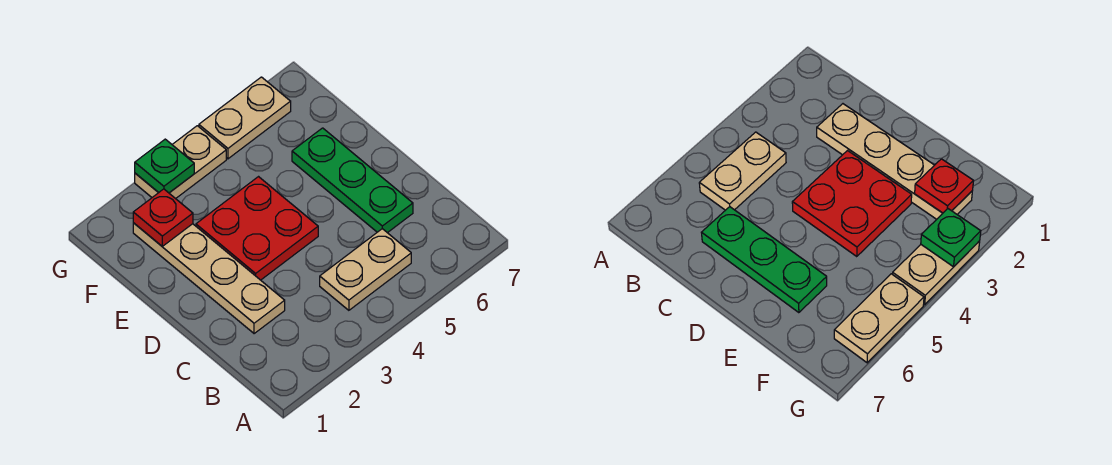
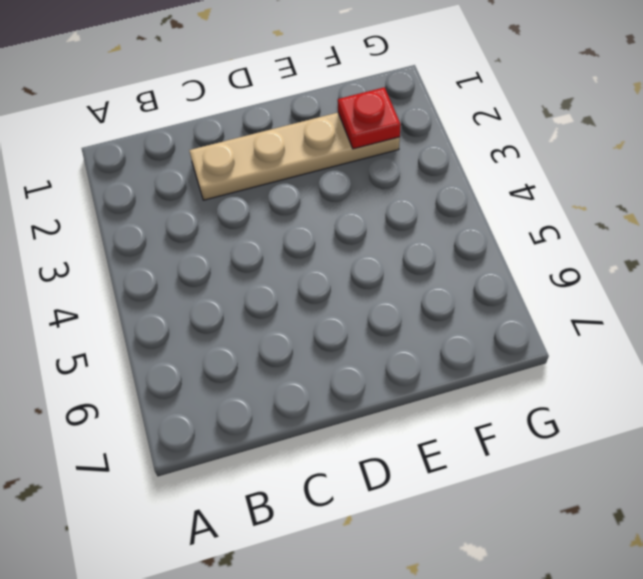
none -> tan plate B4:B5 level 1
none -> green plate C6:E6 level 1

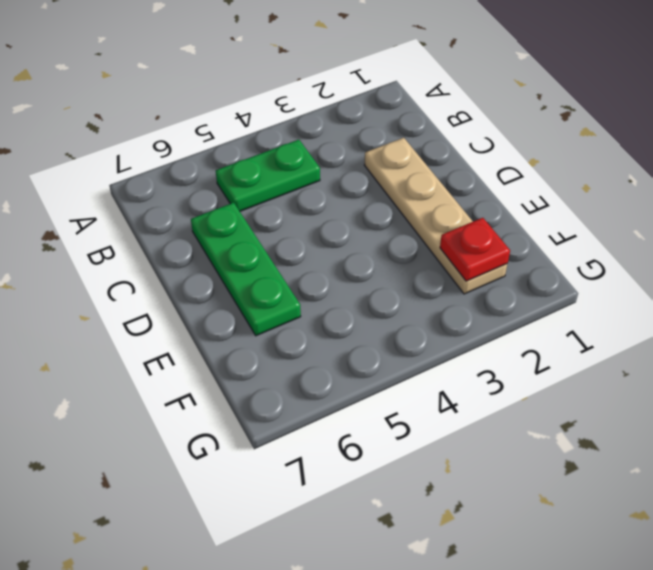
green plate B4:B5 level 1 -> tan plate B4:B5 level 1
none -> red plate D3:E4 level 1
none -> tan plate G3:G4 level 1

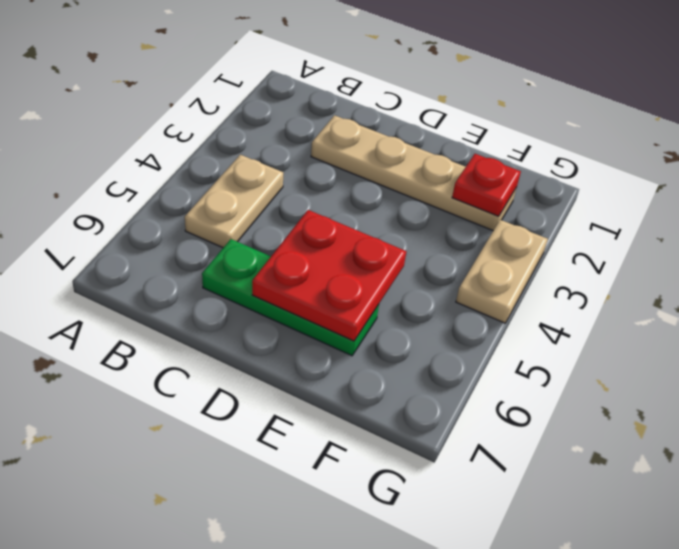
red plate D5:E6 level 2 -> red plate D3:E4 level 1
none -> tan plate G5:G6 level 1
none -> green plate G3 level 2

